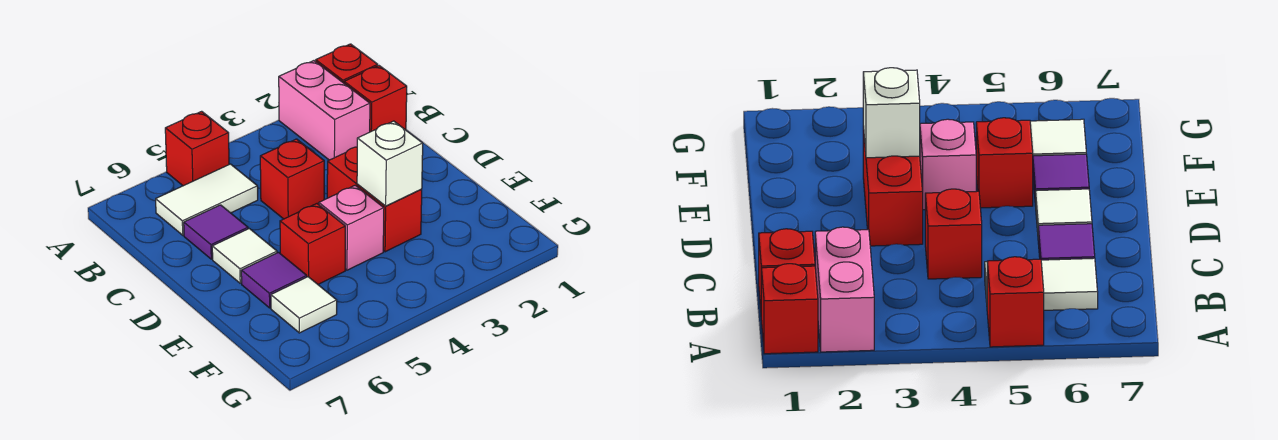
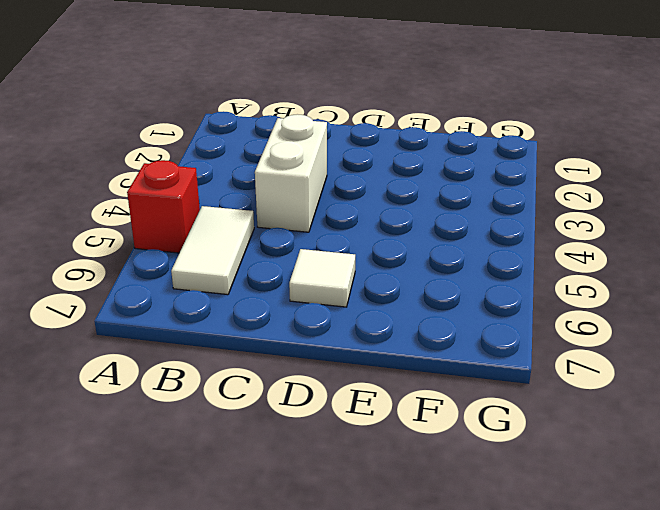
white brick C3:C4 level 1 -> red brick C4 level 1
none -> red brick A1 level 1
none -> pink brick A2:B2 level 1
none -> red brick B1 level 1

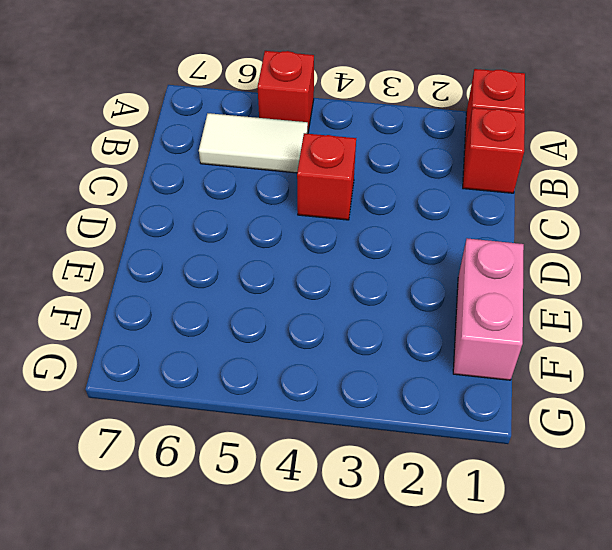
pink brick E1:F1 level 1 -> pink brick A2:B2 level 1
none -> purple tile C6 level 1
none -> red brick D3:E3 level 1
none -> white tile D6 level 1

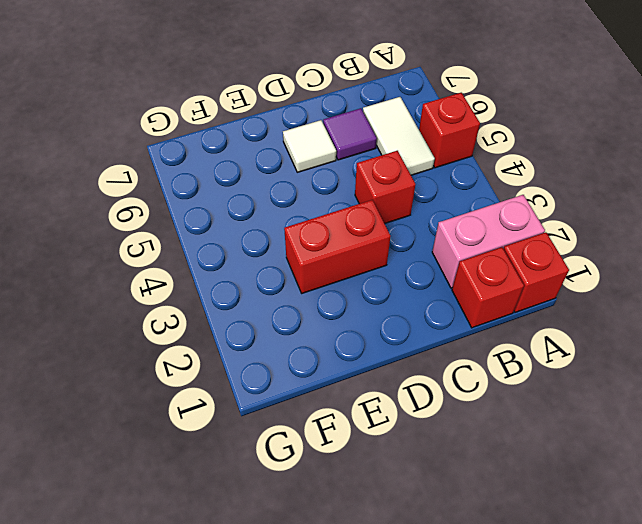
none -> pink brick E4 level 1
none -> red brick E5 level 1
none -> purple tile E6 level 1

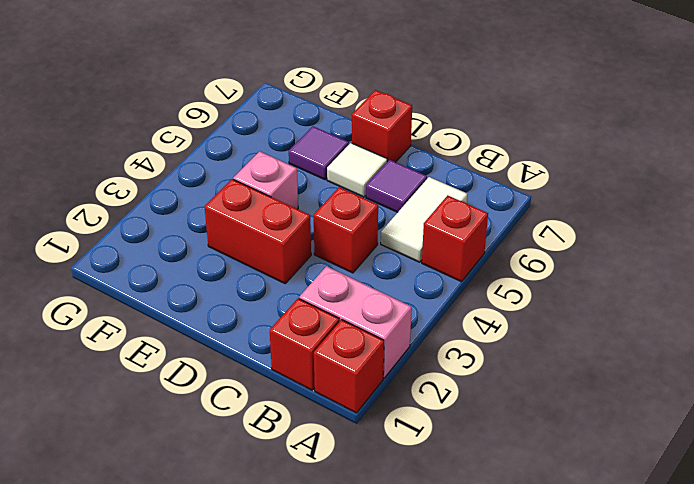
red brick D7 level 1 -> red brick E5 level 1
none -> white tile F6 level 1
none -> white brick E3 level 2

